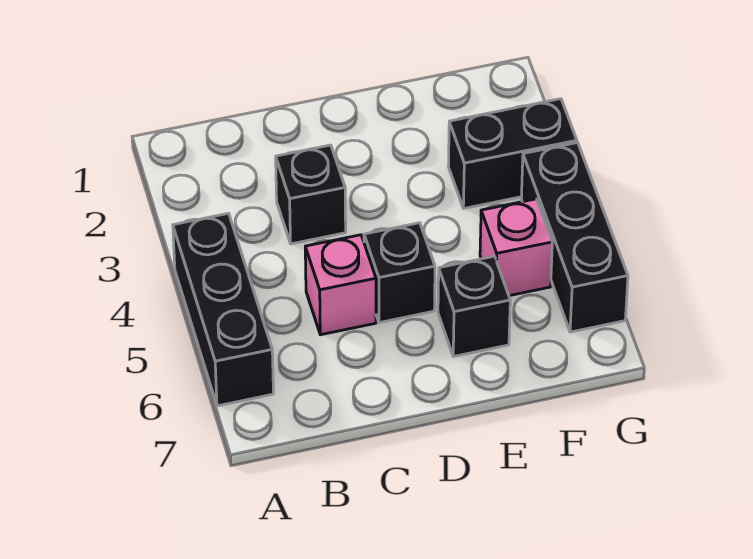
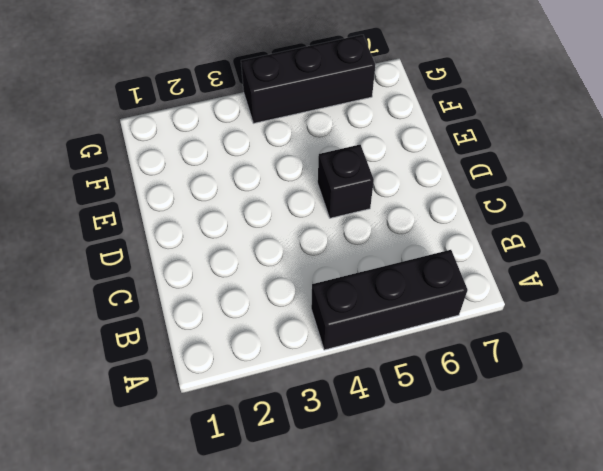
none -> black brick C3 level 1
none -> pink brick C5 level 1

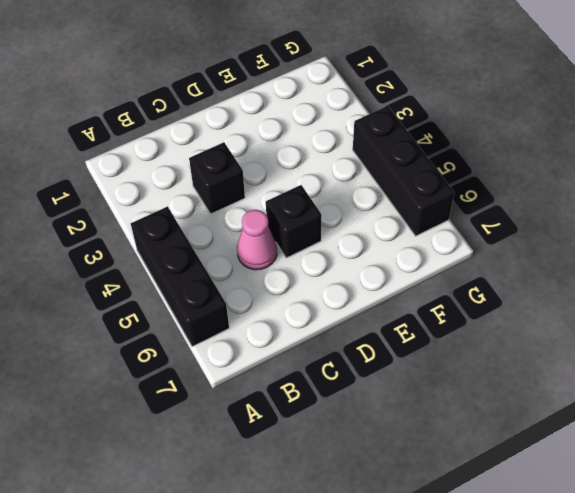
pink cone C5 level 1 -> pink brick C5 level 1
none -> black brick E6 level 1
none -> black brick F3:G3 level 1

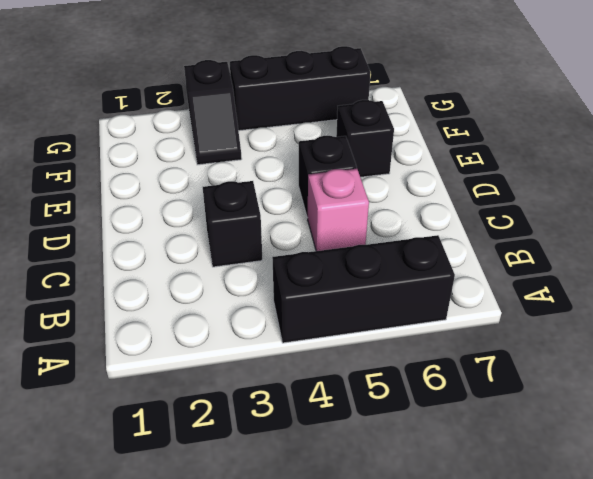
black slope F3:G3 level 1 top G -> black brick F3:G3 level 1
none -> pink brick F5 level 1

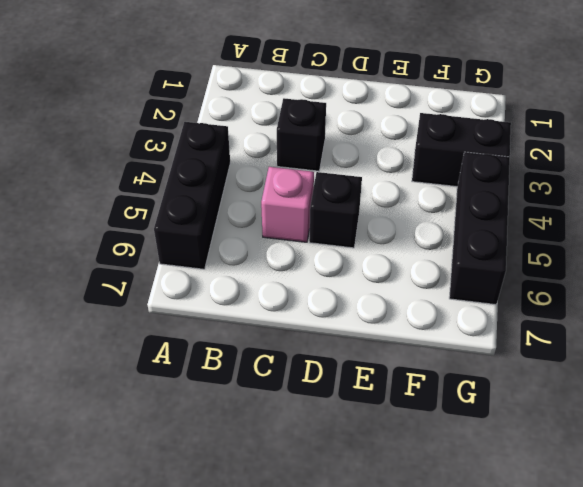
none -> black brick E6 level 1
none -> pink brick F5 level 1

